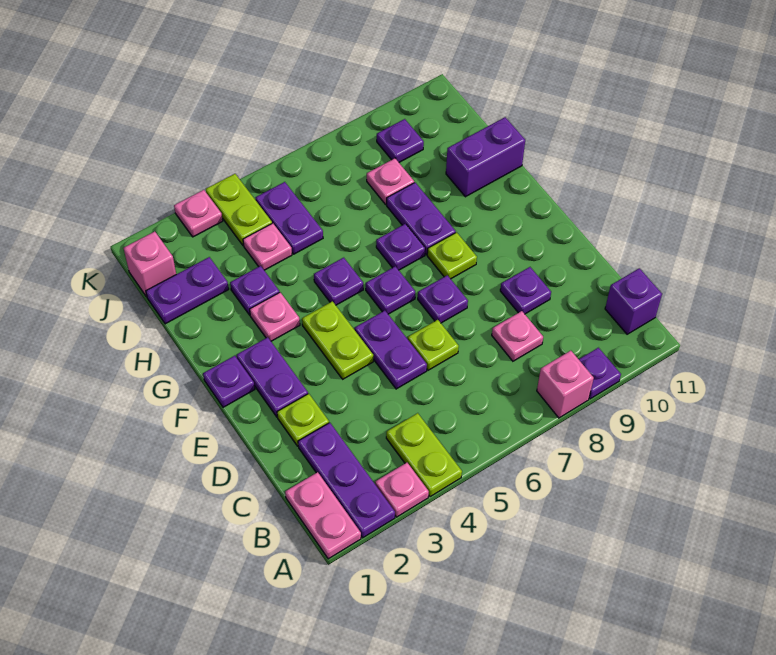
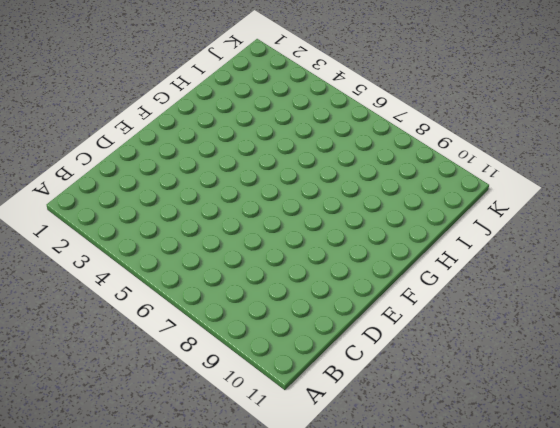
none -> pink plate A1:B1 level 1
none -> purple plate A2:C2 level 1
none -> pink plate A3 level 1
none -> lime plate A4:B4 level 1

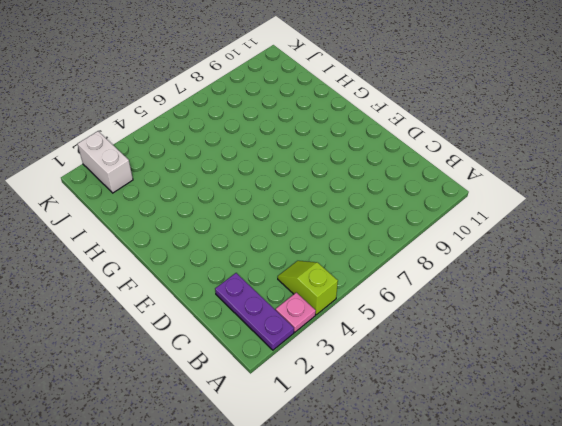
lime slope A4:B4 level 1 top A -> lime plate A4:B4 level 1
white brick J2:K2 level 1 -> none
none -> pink plate A1:B1 level 1
none -> pink brick A8 level 1
none -> purple plate A9 level 1
none -> purple brick B11 level 1

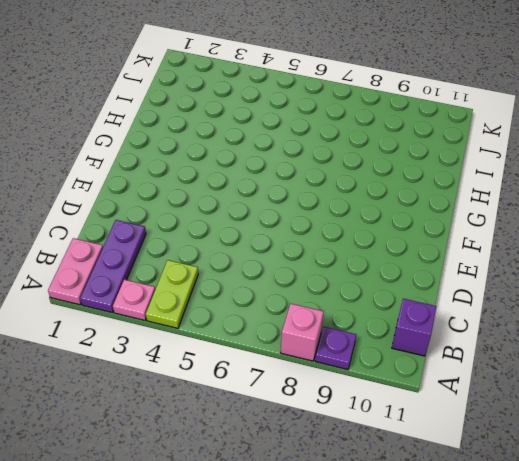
none -> pink plate C8 level 1
none -> lime plate D2 level 1
none -> purple plate D5:E5 level 1
none -> lime plate D6 level 1

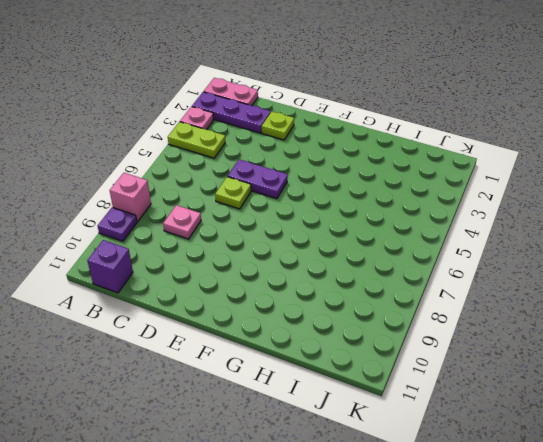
none -> purple plate D9 level 1
none -> purple plate E2:F2 level 1
none -> lime plate E4:F4 level 1
none -> purple plate E7 level 1

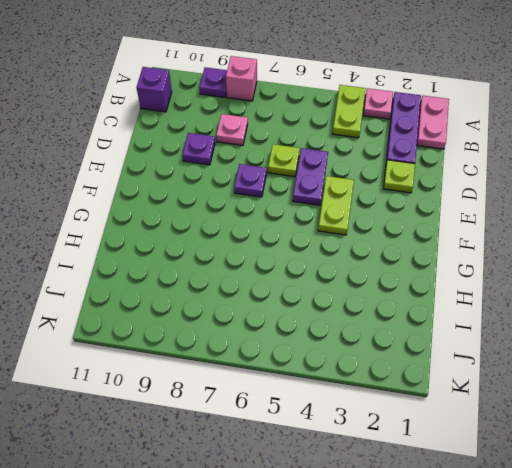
none -> purple plate E2:F2 level 1
none -> purple plate F1 level 1
none -> purple plate F6 level 1
none -> lime plate F8 level 1

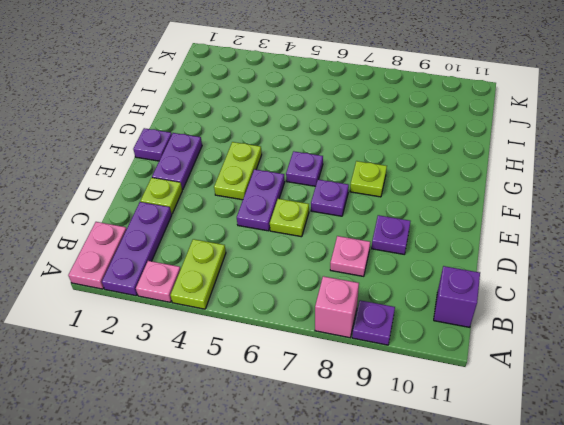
none -> pink plate G3 level 1
none -> purple plate G5 level 1
none -> purple plate G7 level 1
none -> purple plate G8:H8 level 1

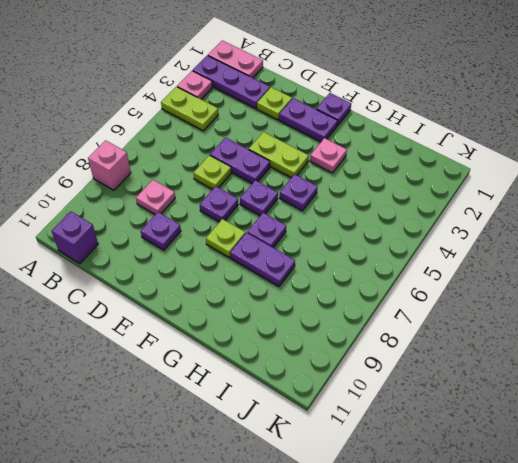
none -> purple plate A9 level 1
none -> purple plate H3 level 1
none -> purple brick H10:H11 level 1
none -> purple plate I1:I2 level 1

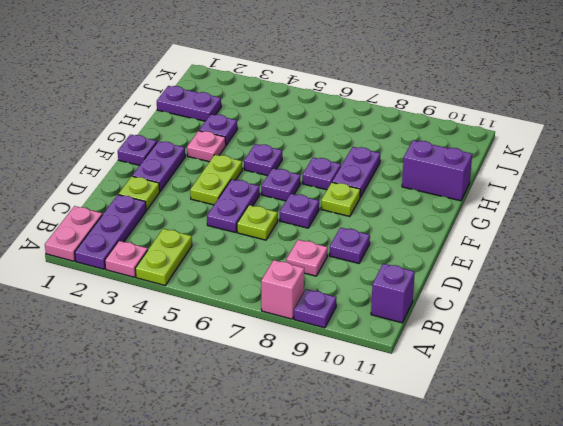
none -> pink plate I4 level 1
none -> purple plate I5:J5 level 1
none -> pink plate I8 level 1
none -> pink brick J1 level 1

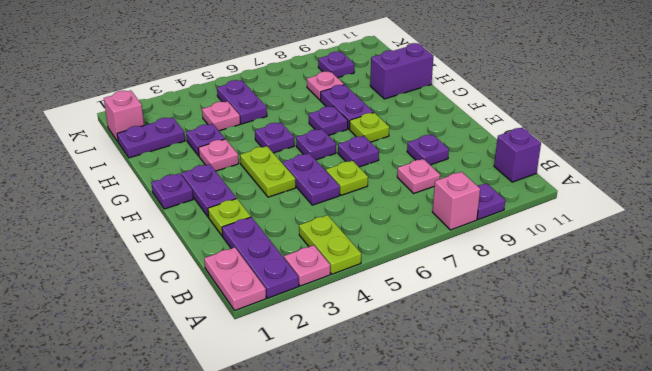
none -> lime plate J4:K4 level 1
none -> pink plate K3 level 1

